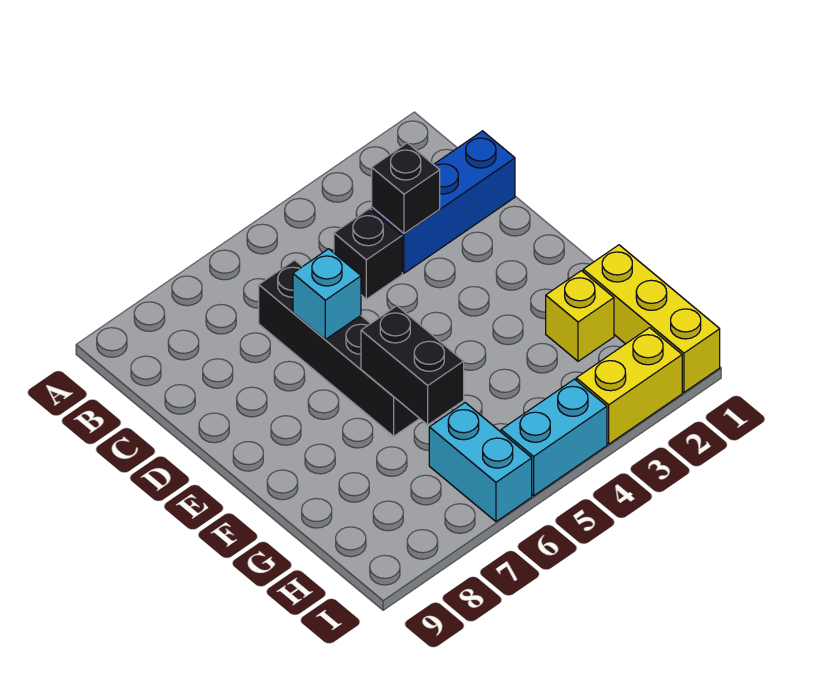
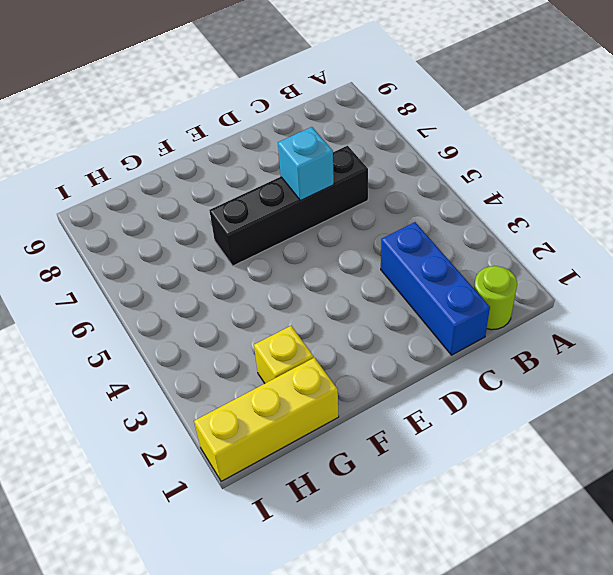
lime round brick B1 level 1 -> none
none -> black brick C4 level 1
none -> cyan brick H6:I6 level 1

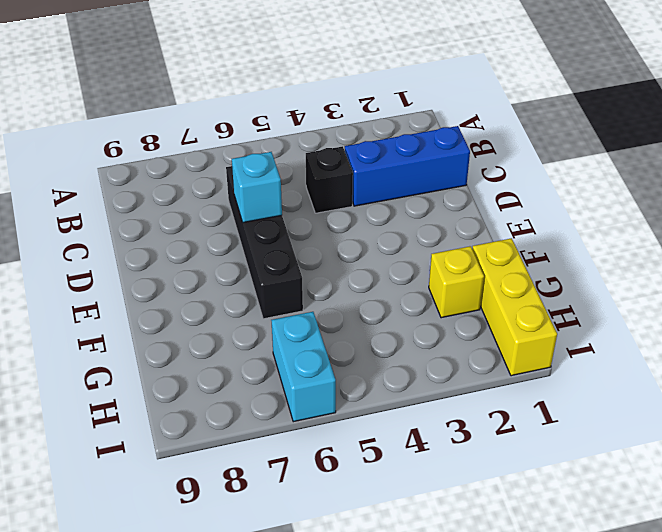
none -> yellow brick I2:I3 level 1
none -> cyan brick I4:I5 level 1

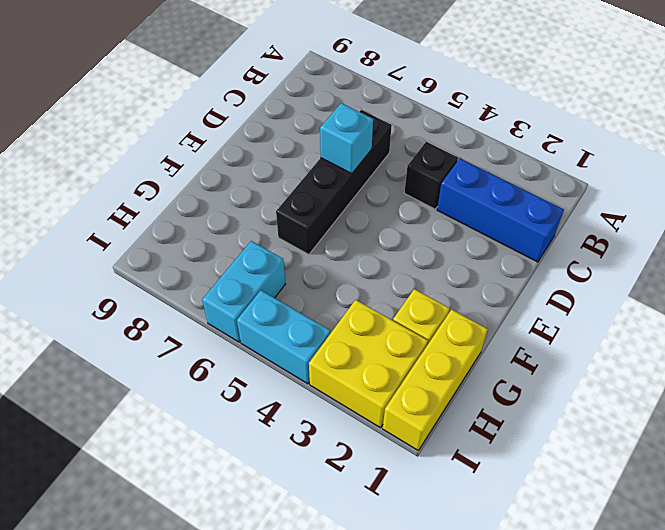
yellow brick H2:I3 level 1 -> yellow brick I2:I3 level 1
none -> black brick C3 level 2
none -> black brick F6:G6 level 2

